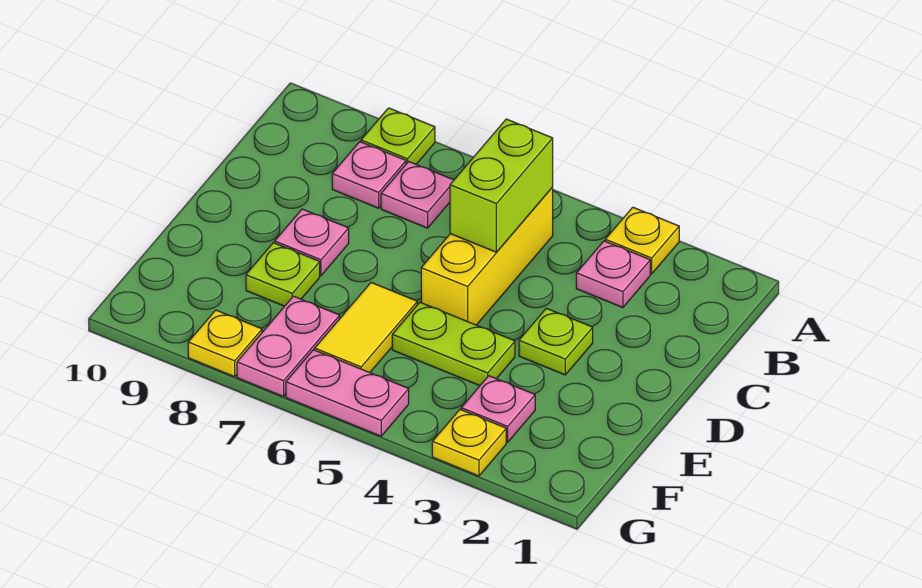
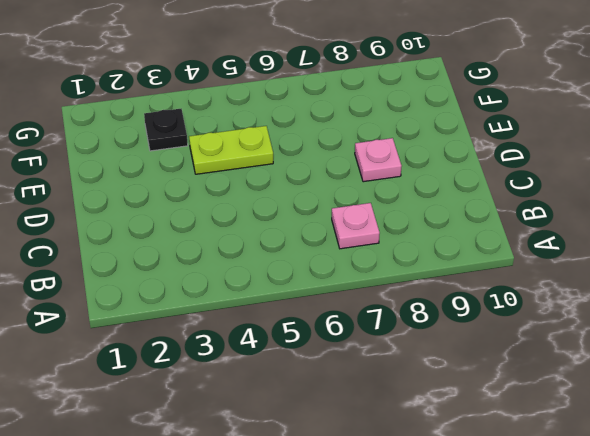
black plate F3 level 1 -> pink plate F3 level 1
none -> yellow plate A3 level 1
none -> lime plate A8 level 1
none -> pink plate B3 level 1

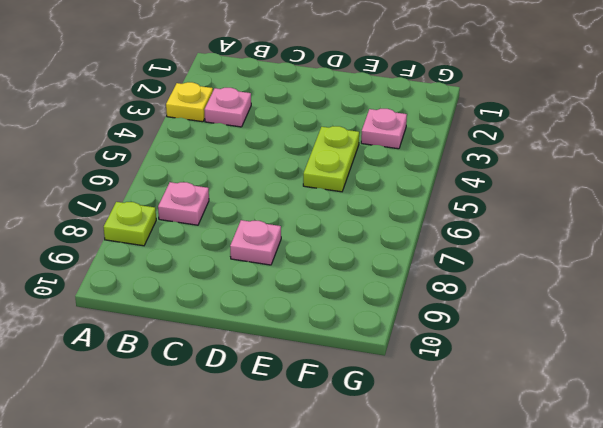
none -> yellow brick B5:D5 level 1
none -> pink plate B8 level 1
none -> lime plate D3 level 1

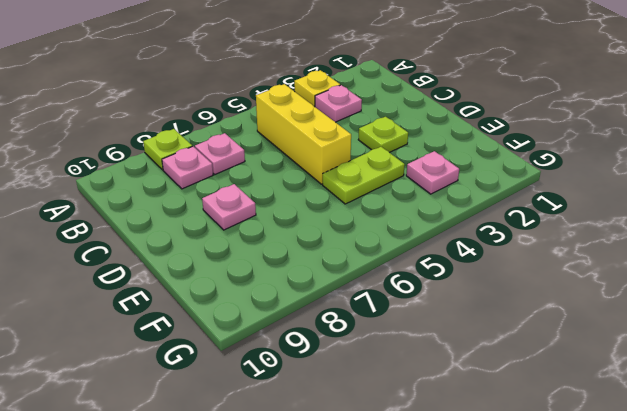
none -> yellow tile E6:F6 level 1
none -> lime plate E8 level 1
none -> pink plate F7:G7 level 1

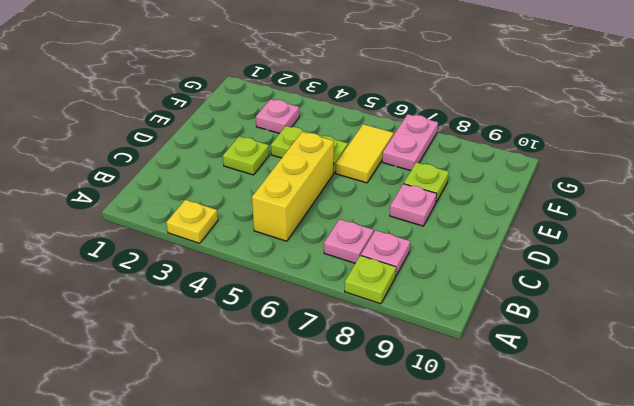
none -> pink plate B3 level 1
none -> yellow plate G3 level 1
none -> pink plate G5:G6 level 1

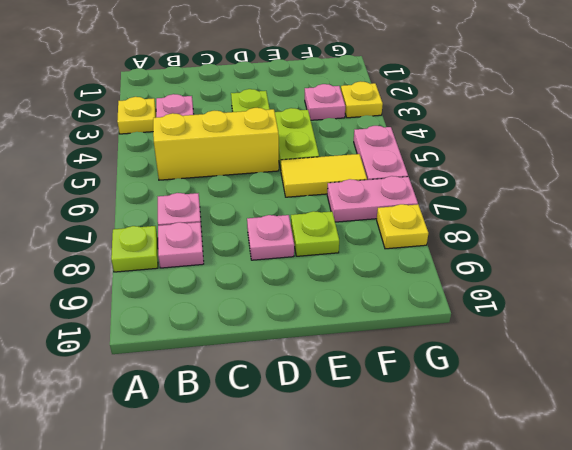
none -> lime brick B5:C5 level 2

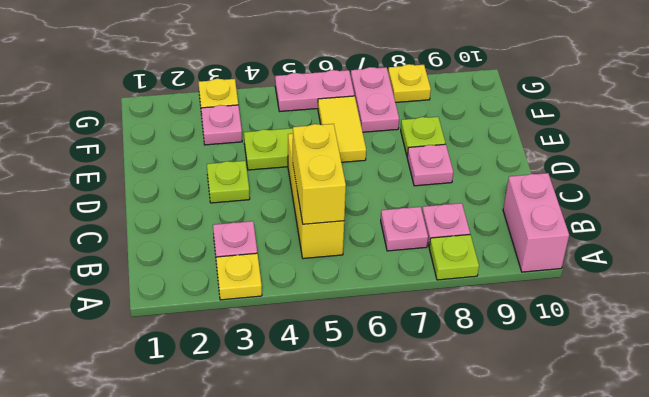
pink brick A10:B10 level 1 -> none
yellow brick B5:C5 level 2 -> lime brick B5:C5 level 2

